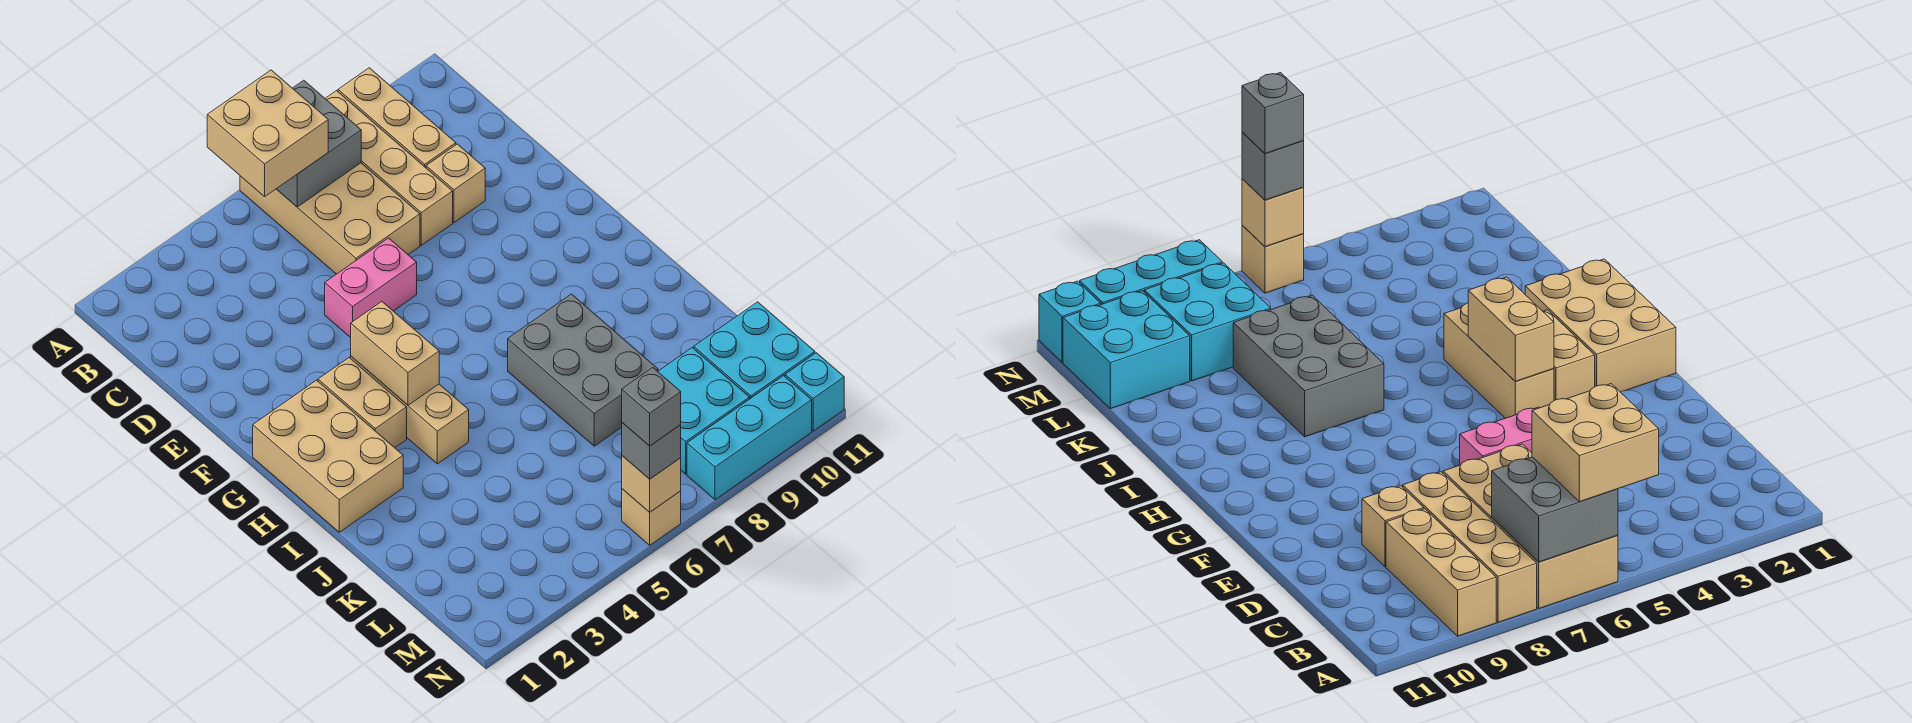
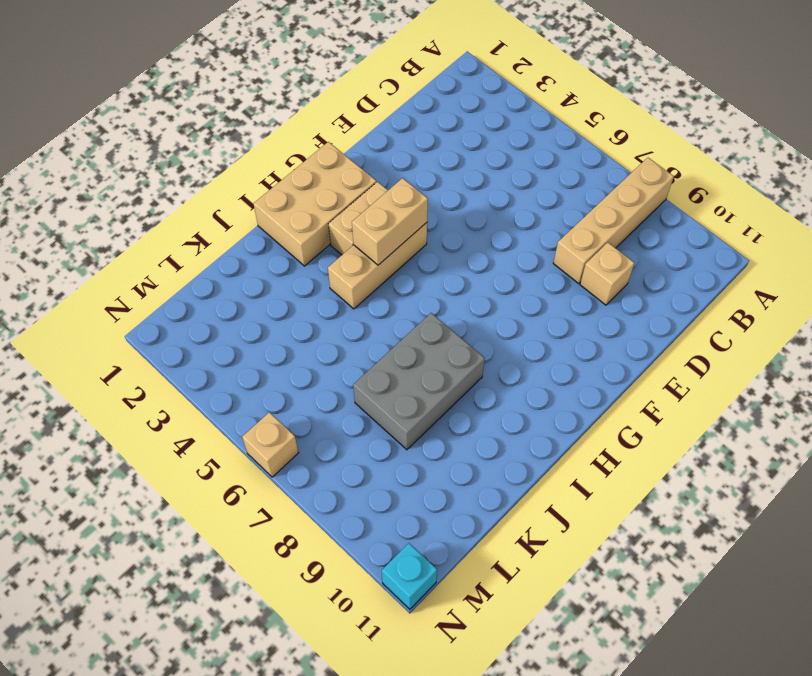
none -> tan brick A6:D7 level 1
none -> tan brick A9:C9 level 1
none -> pink brick E5:E6 level 1

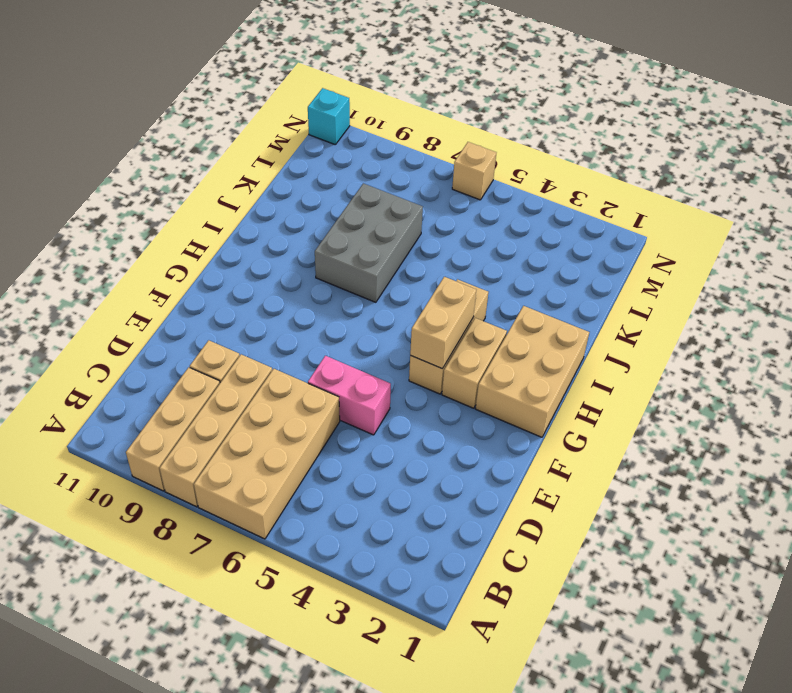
none -> cyan brick L8:M9 level 1
none -> cyan brick L10:M11 level 1
none -> cyan brick N8:N10 level 1

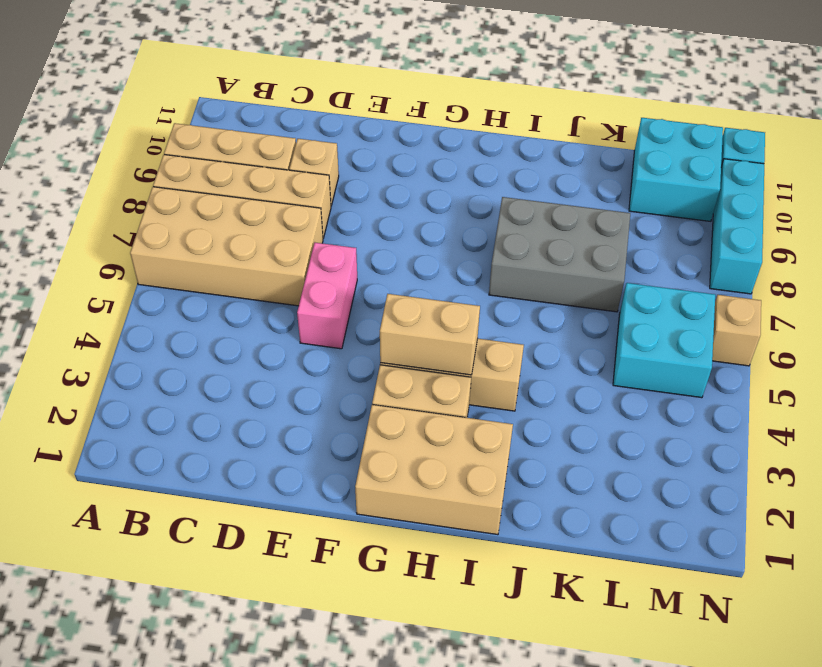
cyan brick L5:M6 level 1 -> cyan brick L8:M9 level 1
none -> grey brick A6:B7 level 2
none -> tan brick N6 level 2
none -> tan brick A5:B6 level 3

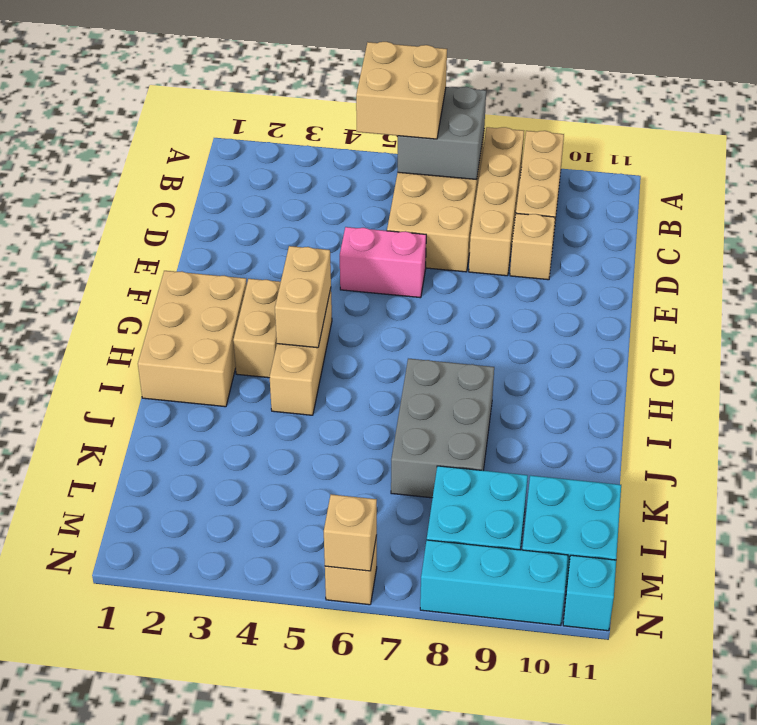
none -> grey brick N6 level 3
none -> grey brick N6 level 4

